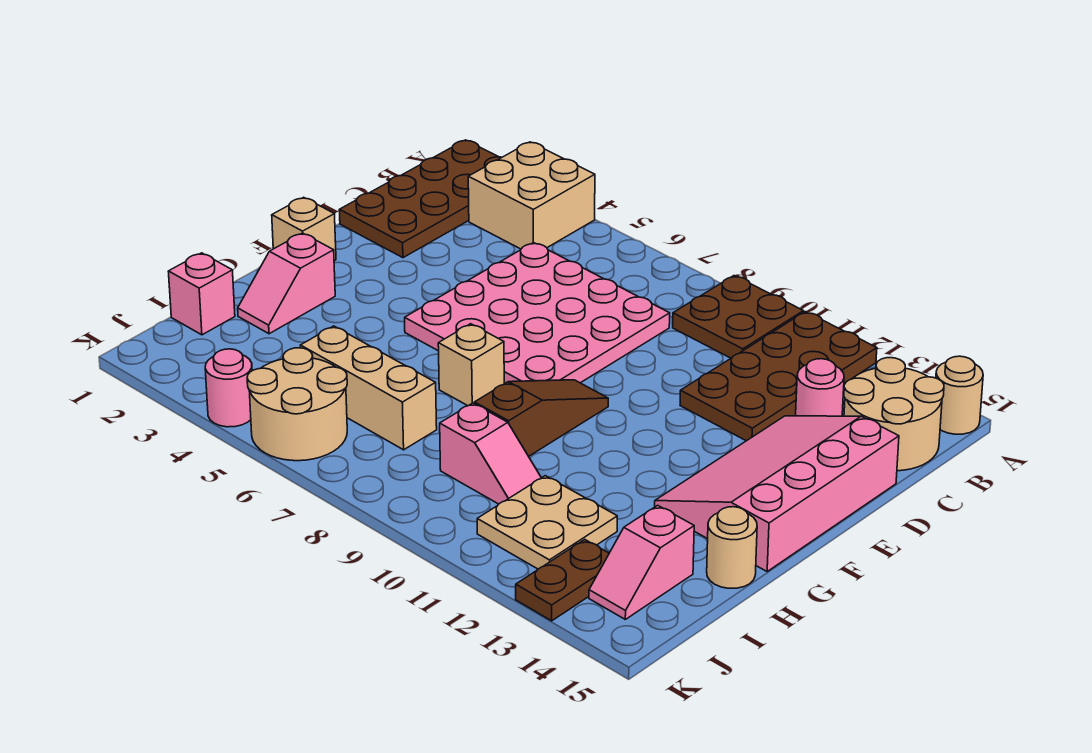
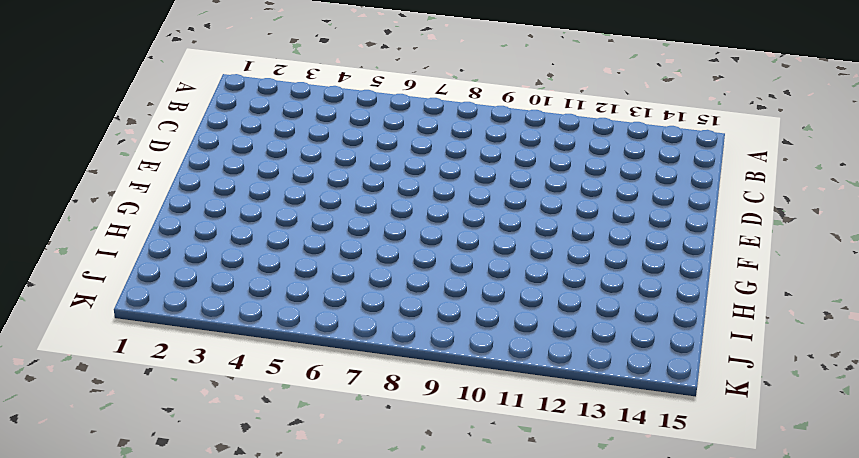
none -> brown plate A1:D2 level 1
none -> tan brick A3:B4 level 1
none -> brown plate A9:B10 level 1

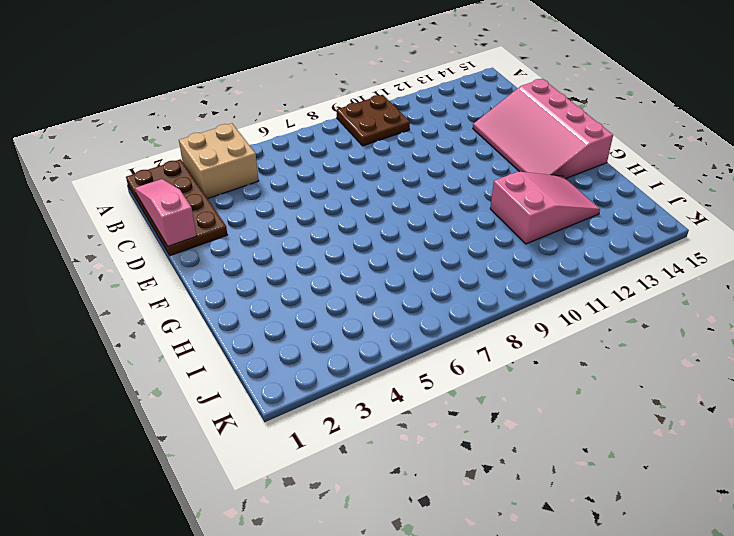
pink slope B1:D1 level 2 top D -> none
pink slope H11:I13 level 1 top 11 -> tan plate I11:J12 level 1
none -> brown plate A11:D12 level 1
none -> tan round brick A15 level 1
none -> tan round brick B14:C15 level 1

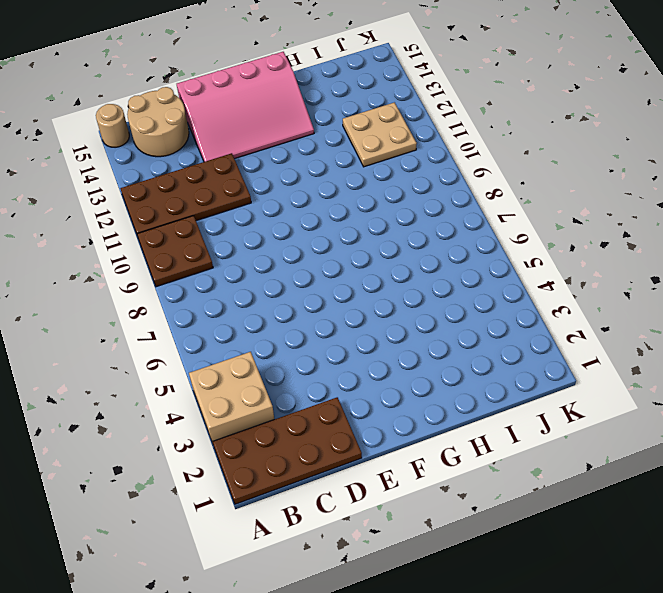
none -> pink plate C5:F8 level 1
none -> pink round brick C13 level 1
none -> tan brick F1 level 1

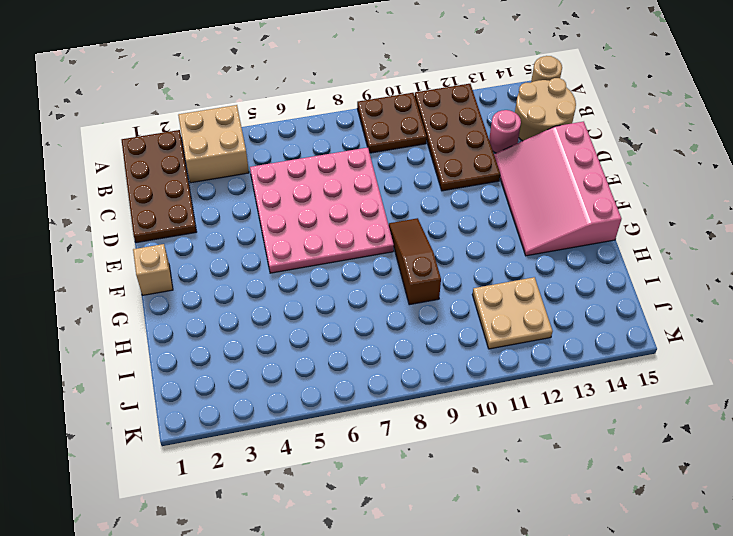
none -> pink slope G2:H2 level 1 top G
none -> tan brick G7 level 1
none -> tan round brick H15 level 1

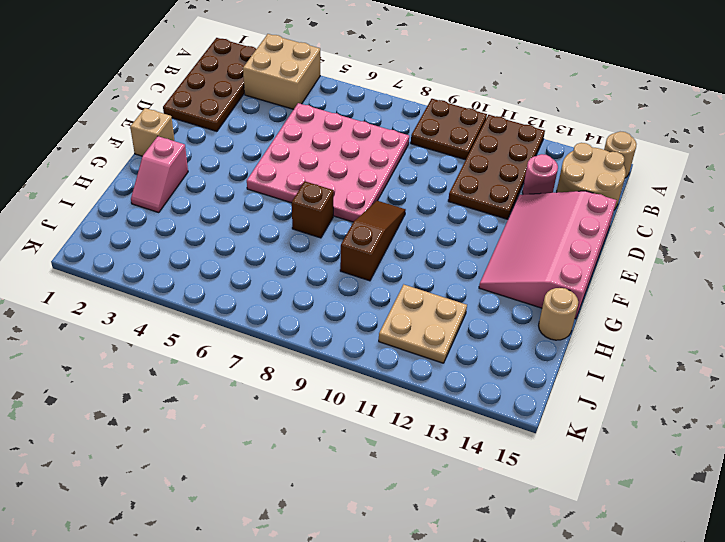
brown brick G7 level 1 -> tan brick G7 level 1
none -> pink brick I1 level 1
none -> tan brick I5:I7 level 1
none -> pink slope I9:I10 level 1 top 9

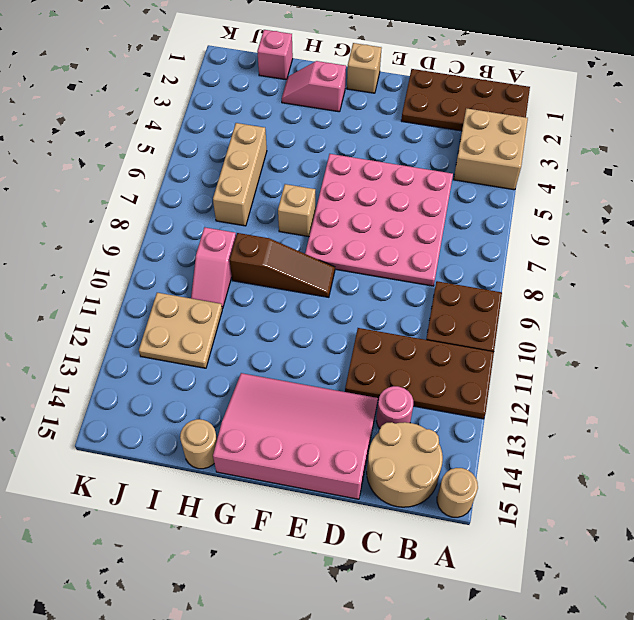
none -> pink slope I14:J14 level 1 top I
none -> tan round brick J5:K6 level 1
none -> brown plate J13:K13 level 1

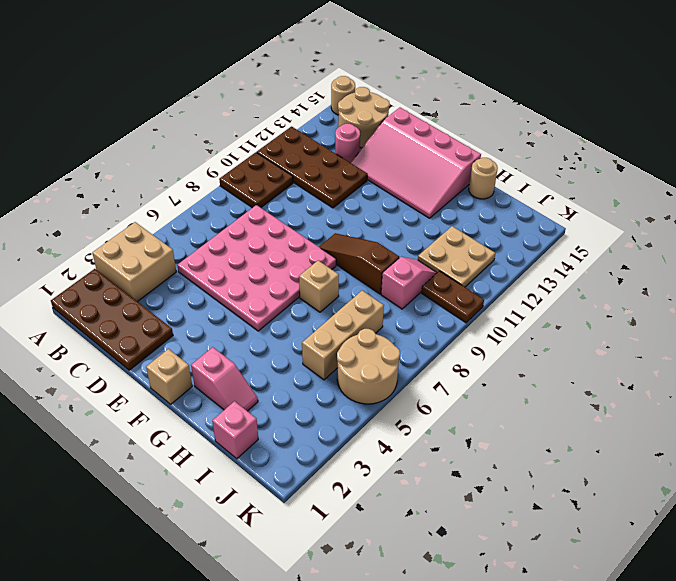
brown plate J10:K10 level 1 -> brown plate J13:K13 level 1
none -> pink slope I14:J14 level 1 top I
none -> pink round brick K4 level 1

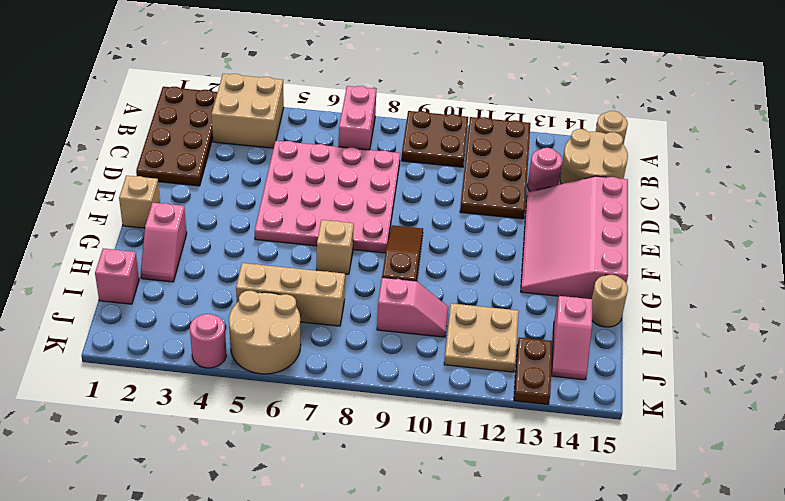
pink brick A7:B7 level 1 -> none

